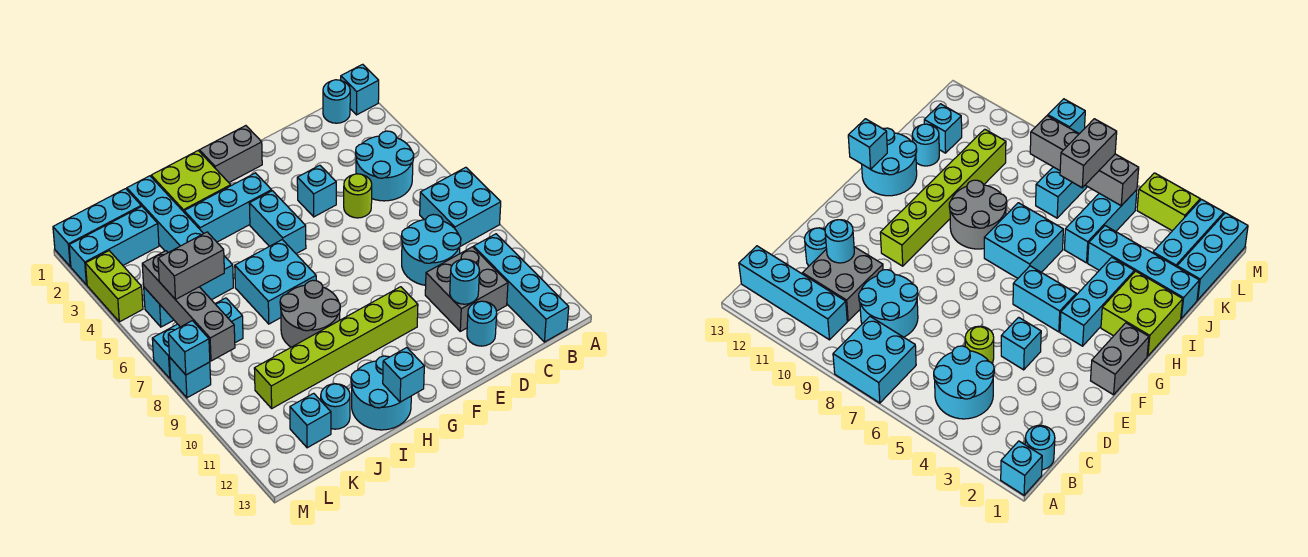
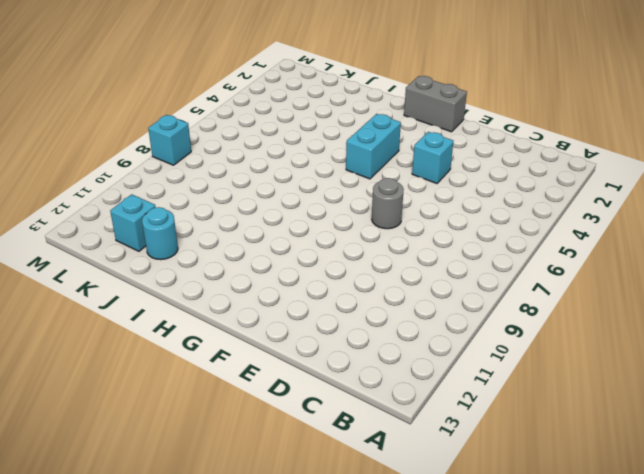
grey round brick E7 level 1 -> none
none -> cyan brick A1 level 1
none -> cyan brick A7:B8 level 1
none -> cyan round brick B1 level 1
none -> cyan round brick B4:C5 level 1

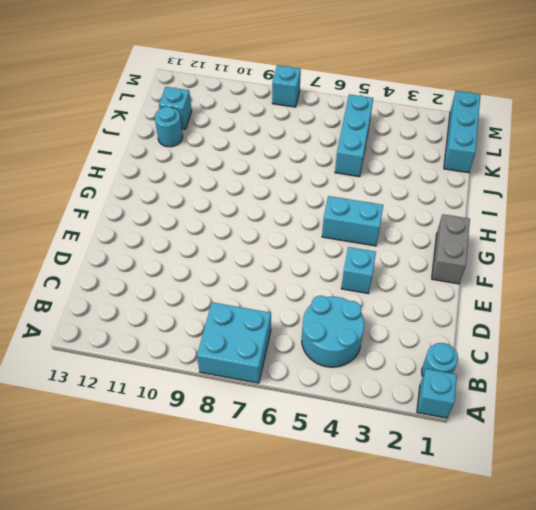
none -> cyan brick B10:B13 level 1
none -> cyan round brick C8:D9 level 1
none -> grey brick C10:D11 level 1
none -> lime round brick D5 level 1

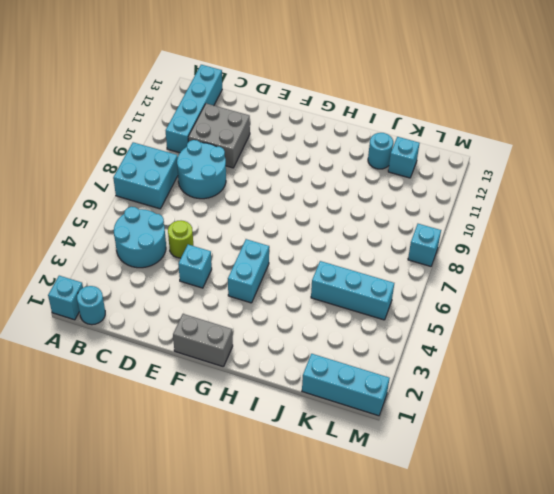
none -> cyan round brick D12 level 1
none -> lime brick F10:K10 level 1
none -> cyan brick G3:I3 level 1
none -> lime brick H1:I2 level 1

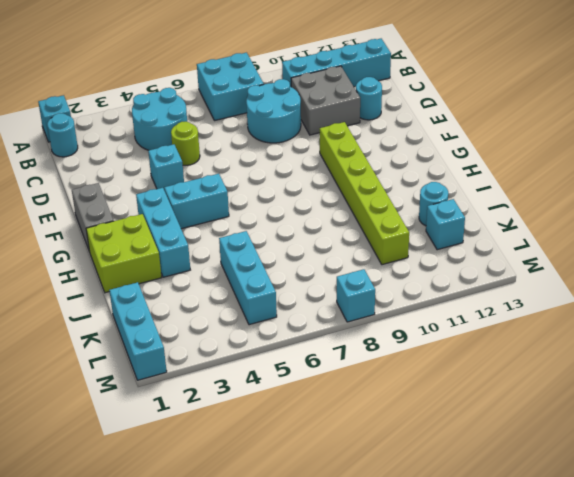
none -> cyan brick H6:I7 level 1
none -> grey round brick H8:I9 level 1
none -> cyan round brick H12:I13 level 1
none -> cyan brick J1:J4 level 1

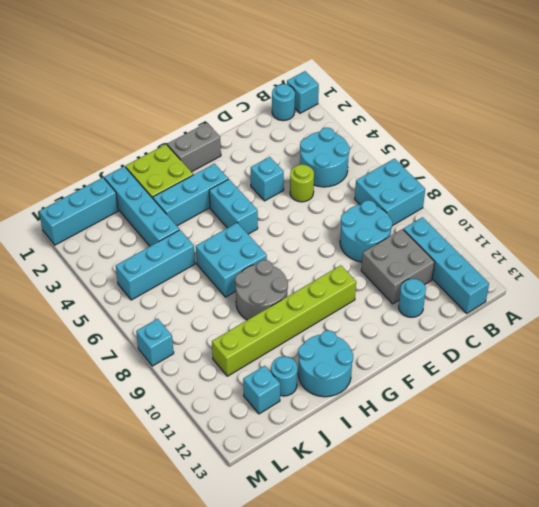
none -> cyan brick K2:M2 level 1
none -> cyan brick K7:M7 level 1
none -> lime brick M3:M4 level 1
none -> cyan round brick D11 level 2

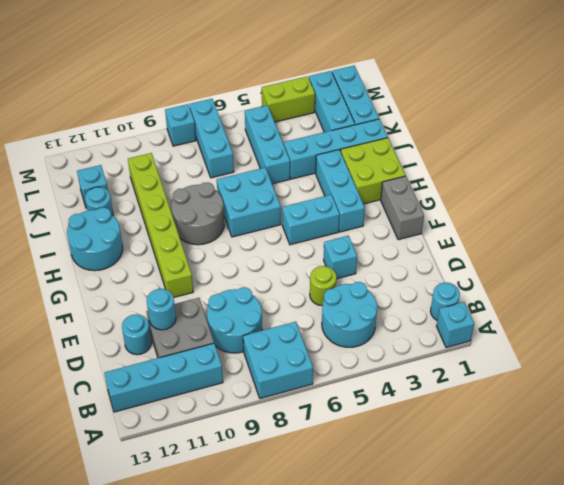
none -> cyan brick H13 level 2
none -> grey brick L5:L8 level 2
none -> cyan brick M8 level 2
none -> grey brick K6:L6 level 3

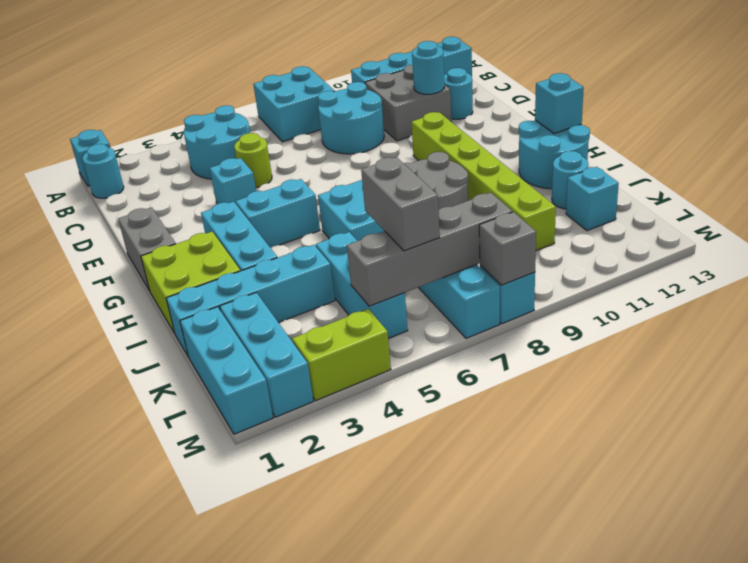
grey brick M8 level 2 -> cyan brick M8 level 2

